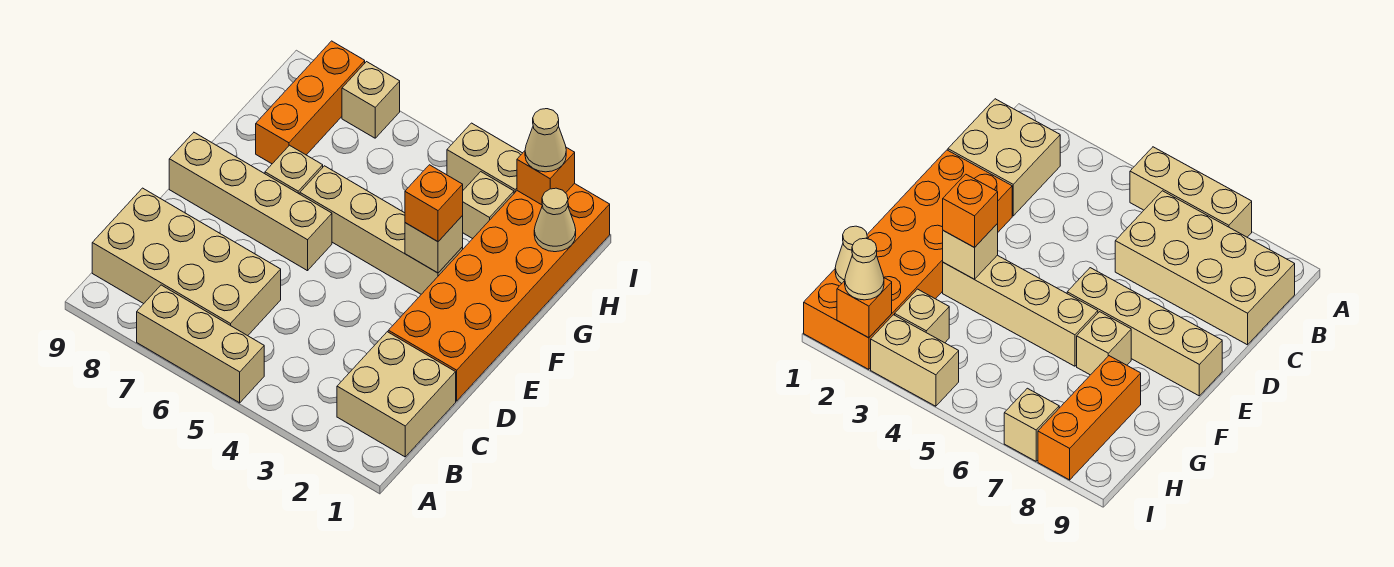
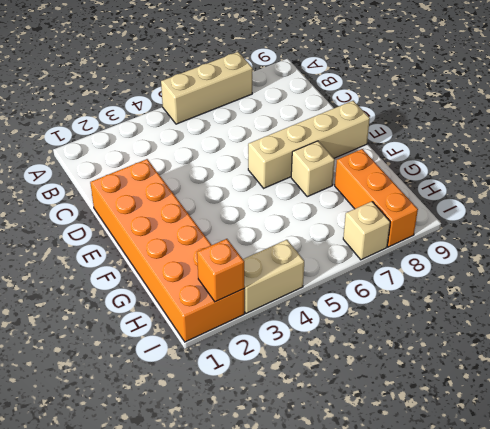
none -> tan brick B1:C2 level 1
none -> tan brick B6:C9 level 1
none -> tan brick F3:F6 level 1

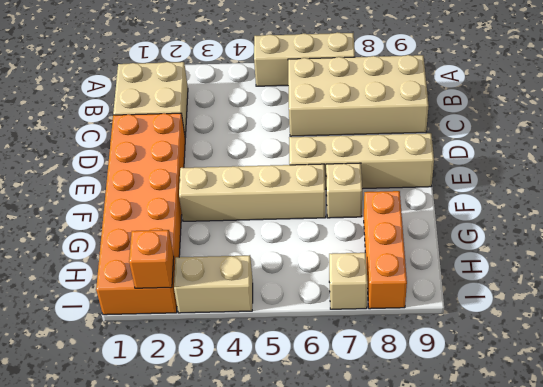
none -> tan brick H3 level 1
none -> tan brick F3 level 2
none -> tan cone H1 level 2

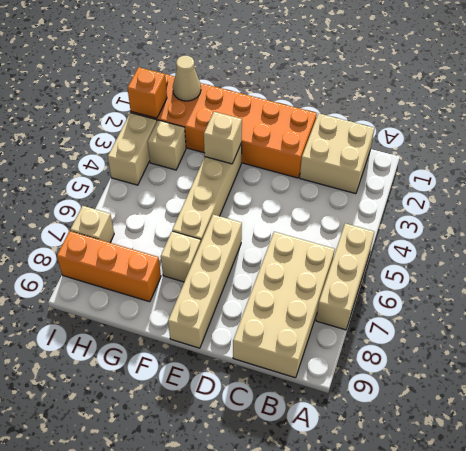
none -> orange brick F3 level 3
none -> tan cone I2 level 3

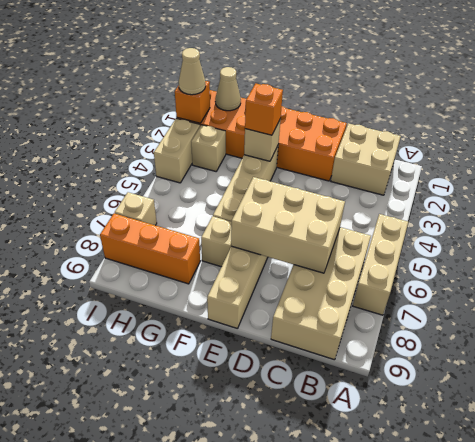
tan brick C6:E7 level 2 -> none

